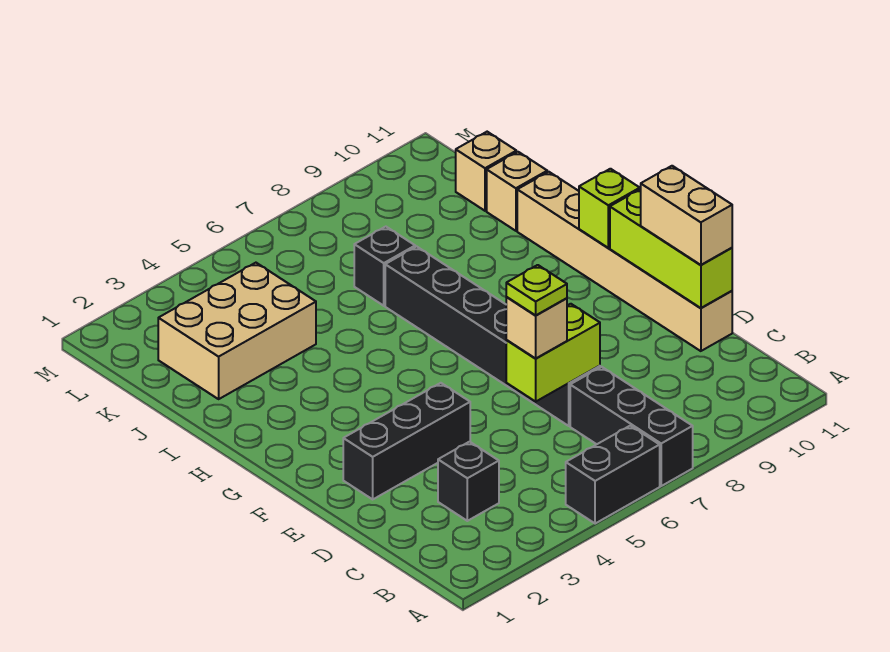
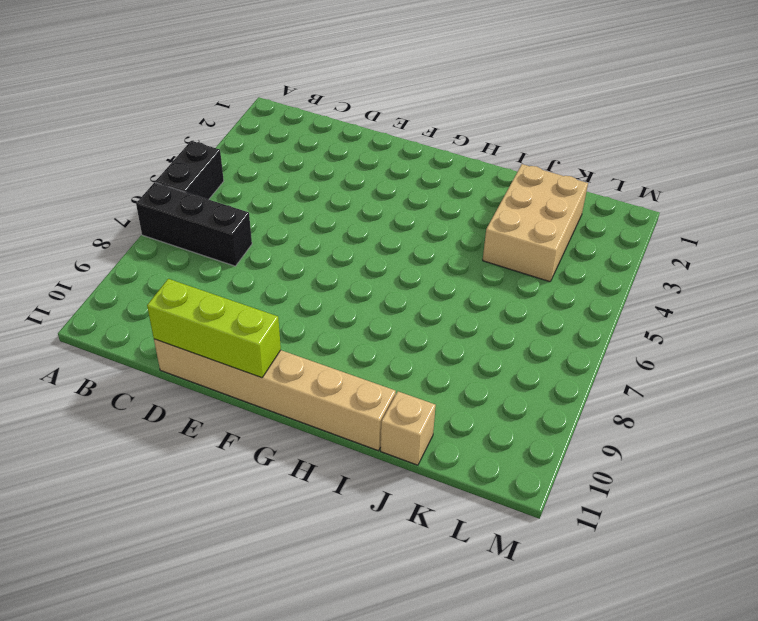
none -> black brick C3 level 1
none -> black brick D7:I7 level 1
none -> black brick E2:E4 level 1

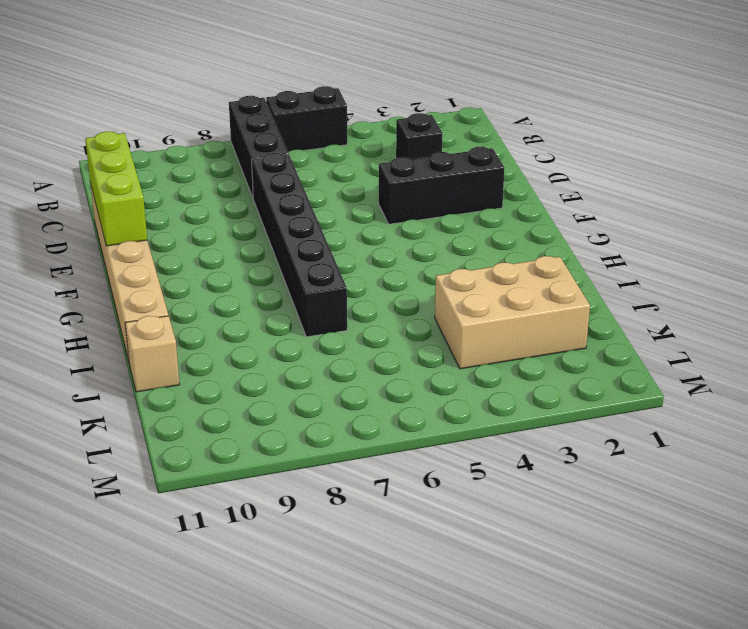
none -> black brick J7 level 1
none -> tan brick K11 level 1
none -> lime brick D6:D7 level 2

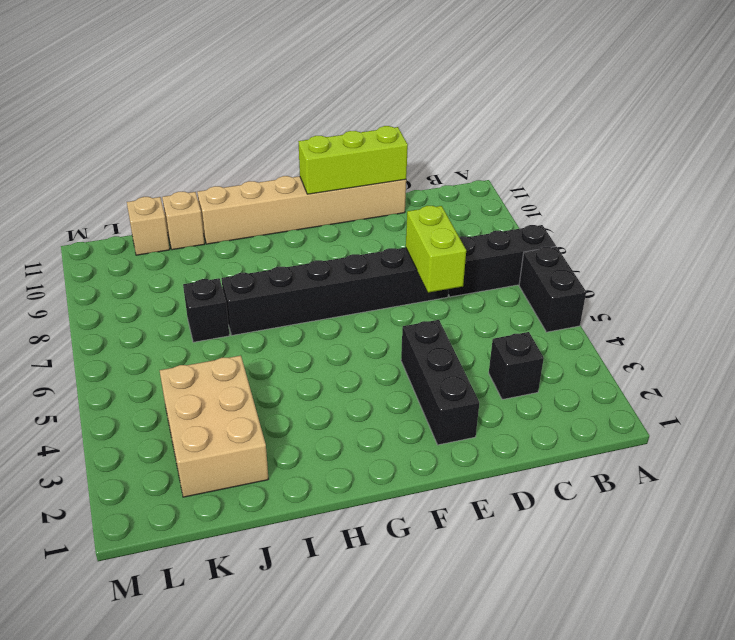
none -> lime brick G11 level 2
none -> tan brick D6 level 3
none -> tan brick D11:E11 level 3

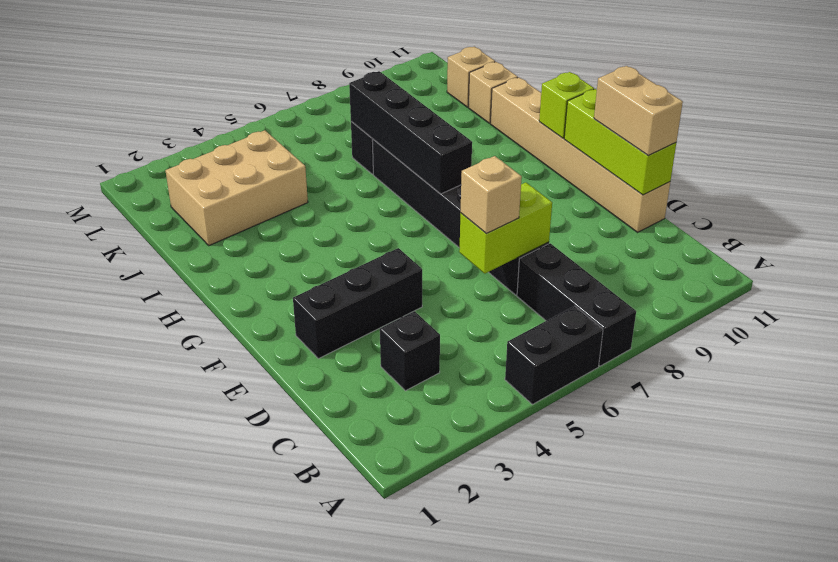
black brick G7:J7 level 2 -> none
none -> lime plate D6 level 4

